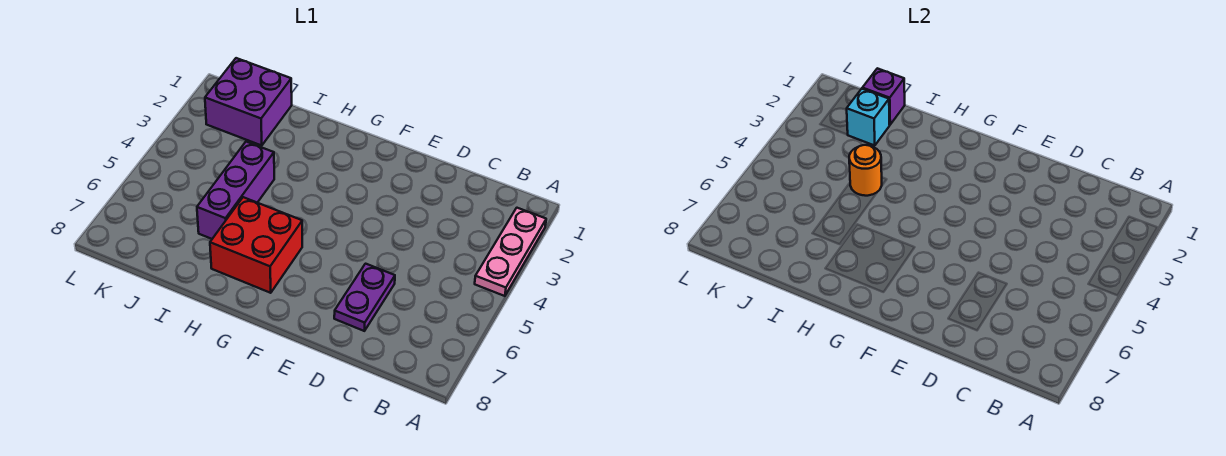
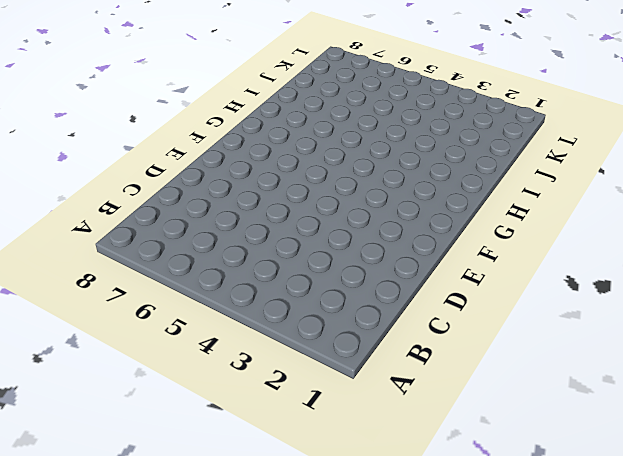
none -> pink plate A2:A4 level 1
none -> purple plate D6:D7 level 1

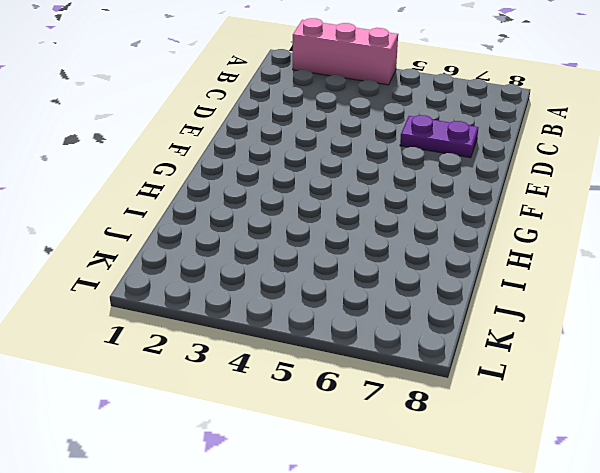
pink brick A2:A4 level 1 -> pink plate A2:A4 level 1
none -> red brick G6:H7 level 1
none -> purple brick I4:I6 level 1

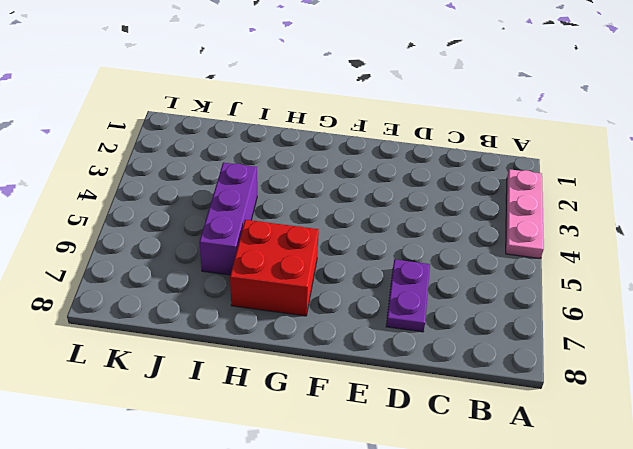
none -> purple brick J1:K2 level 1
none -> orange round brick I4 level 2

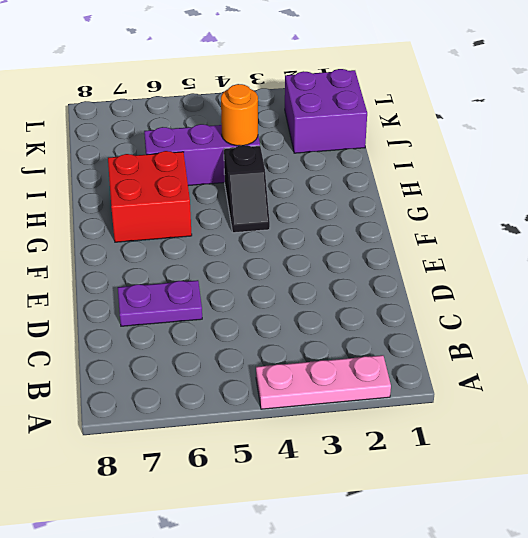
black slope G4:H4 level 1 top H -> none
none -> purple brick J1 level 2
none -> cyan brick J2 level 2

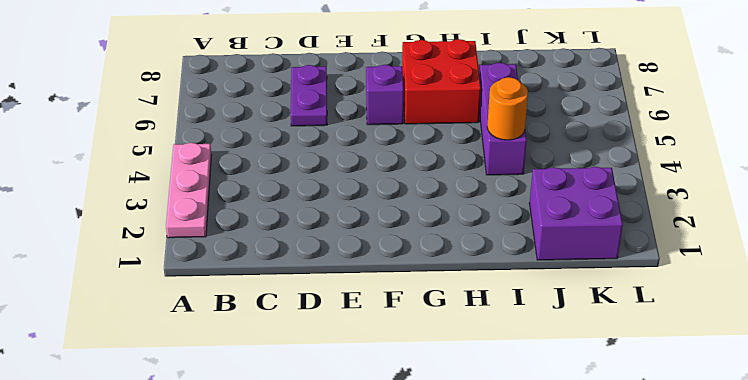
purple brick F6 level 1 -> purple brick J1 level 2
none -> cyan brick J2 level 2

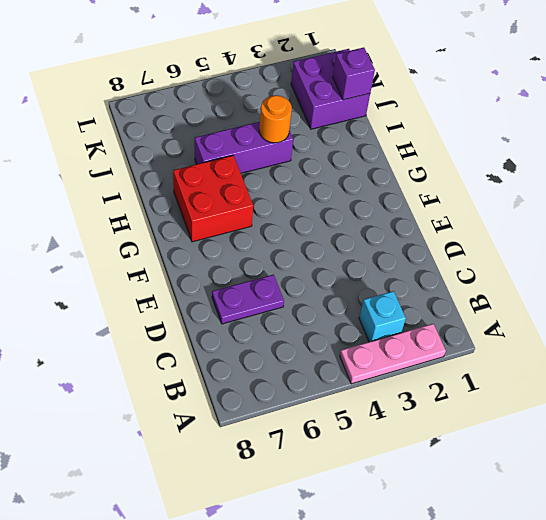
cyan brick B3 level 1 -> cyan brick J2 level 2

